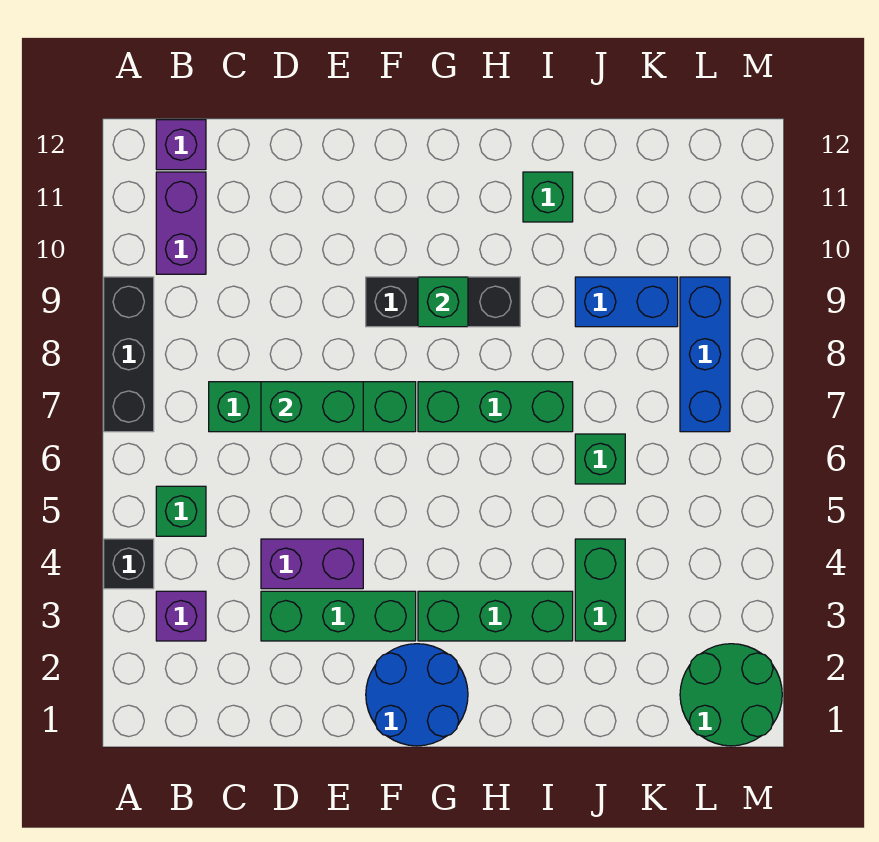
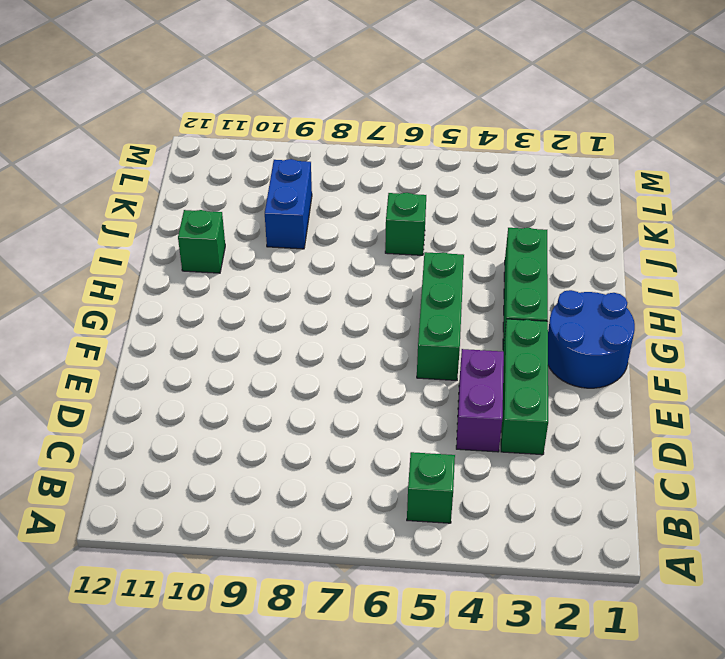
green brick F5:H5 level 1 -> green brick G7:I7 level 1
none -> black brick A4 level 1
none -> black brick A7:A9 level 1
none -> purple brick B3 level 1

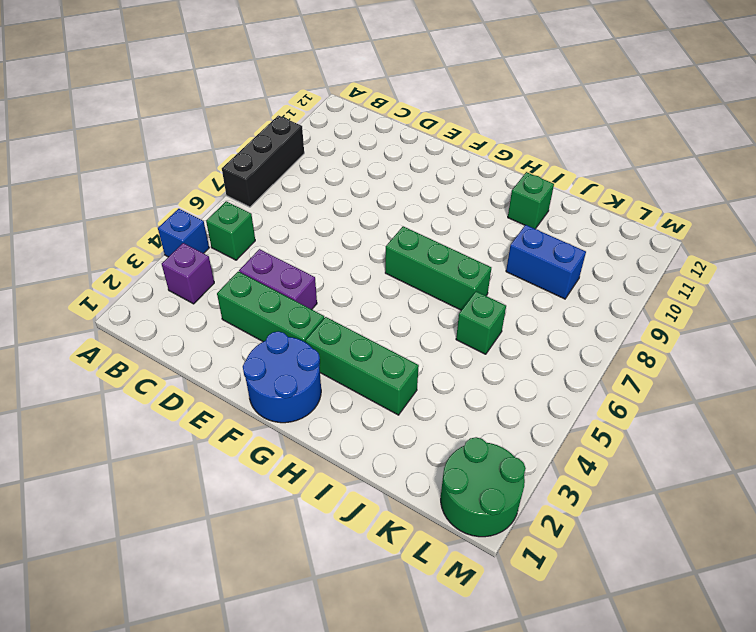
blue brick A4 level 1 -> black brick A4 level 1
none -> purple brick B10:B11 level 1
none -> purple brick B12 level 1
none -> green brick C7:F7 level 1

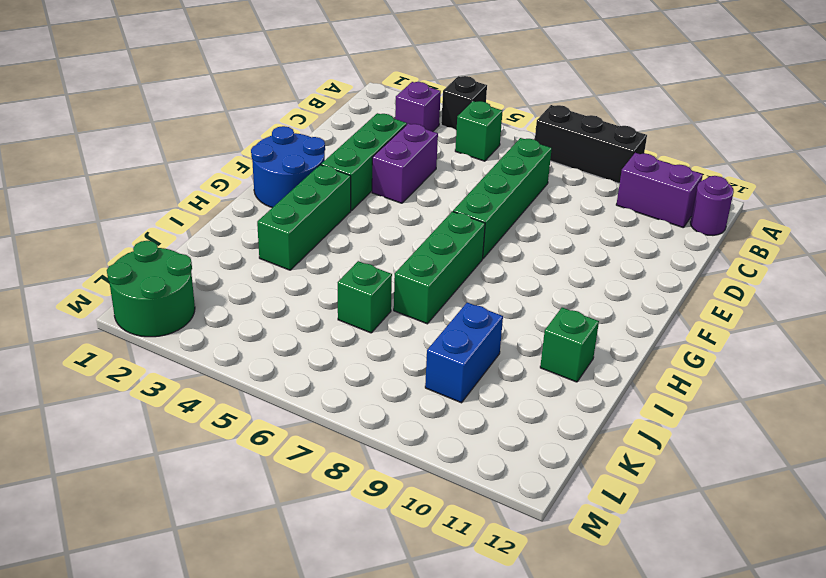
purple round brick B12 level 1 -> purple brick B12 level 1
none -> black brick F9:H9 level 1
none -> green brick J3:J4 level 1
none -> blue brick L7:L9 level 1

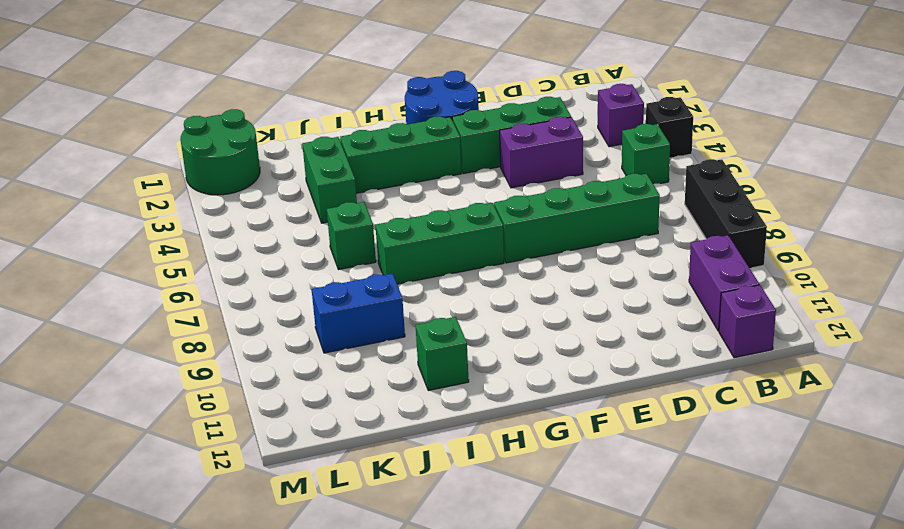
none -> black brick F9:H9 level 1
none -> blue brick L7:L9 level 1
none -> green brick D7:E7 level 2

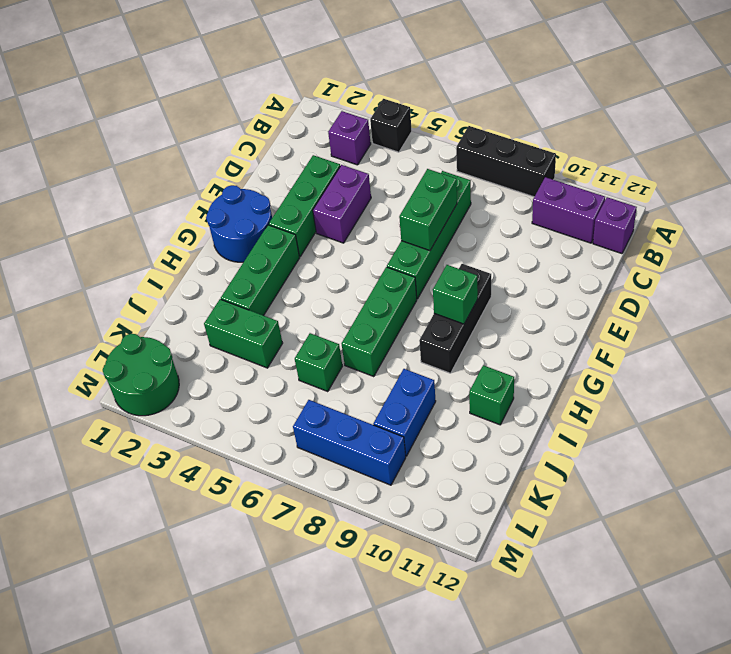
none -> green brick B5 level 1

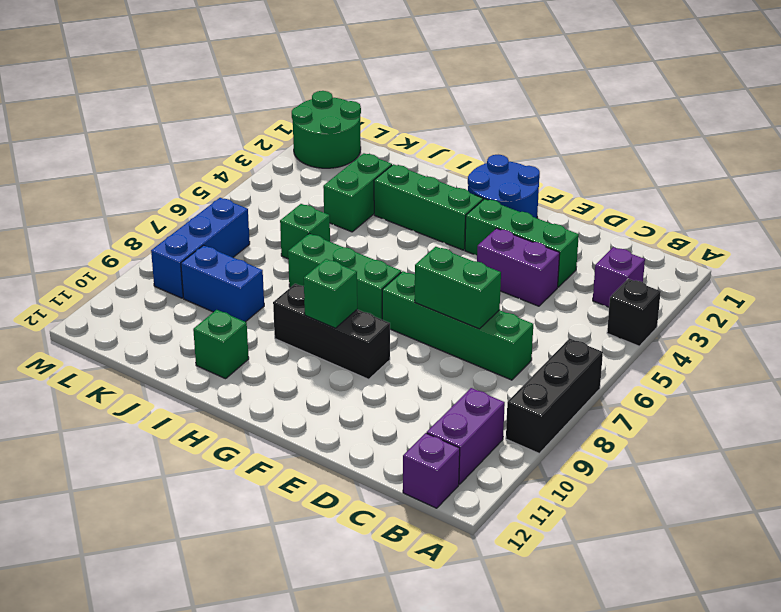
none -> green brick B5 level 1

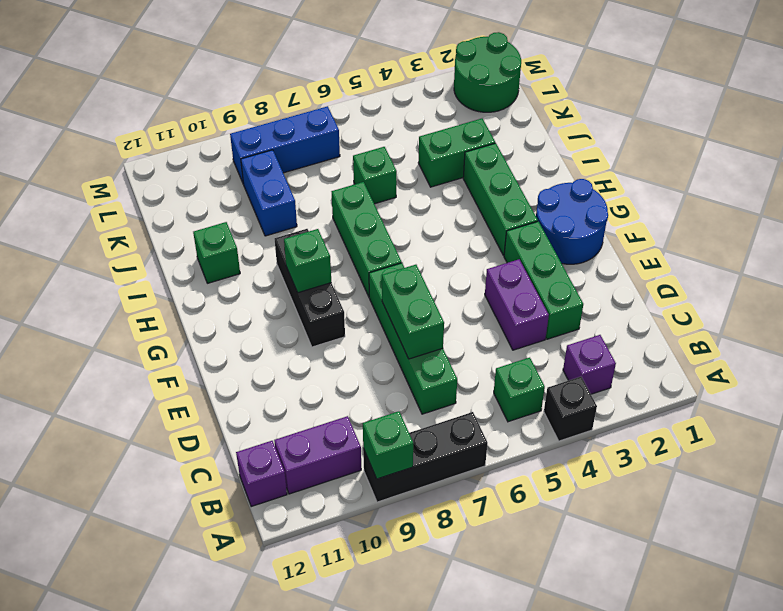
green brick A9 level 2 -> none

